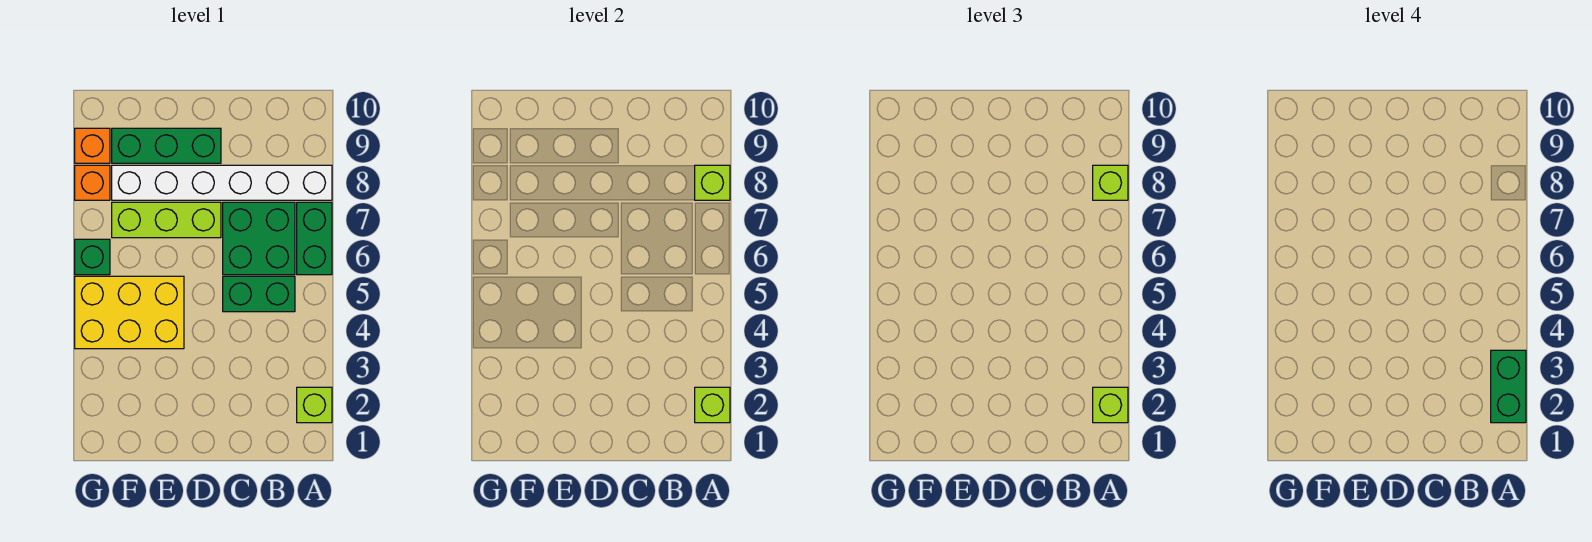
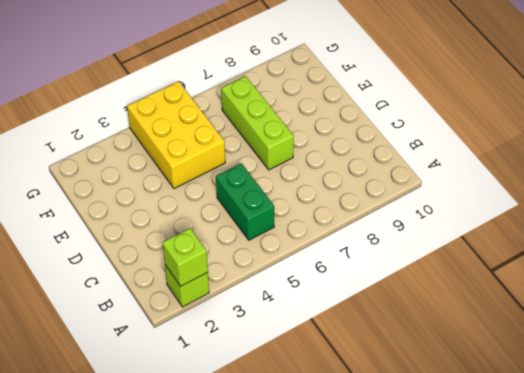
none -> green brick A6:A7 level 1
none -> white brick A8:F8 level 1
none -> green brick B6:C7 level 1

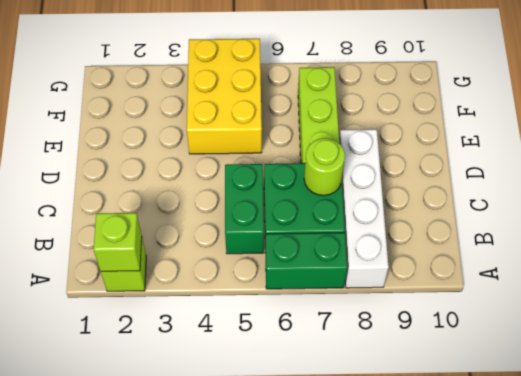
white brick A8:D8 level 1 -> white brick A8:F8 level 1
lime round brick C7 level 2 -> none
none -> green brick D9:F9 level 1
none -> green brick G6 level 1
none -> orange brick G8 level 1

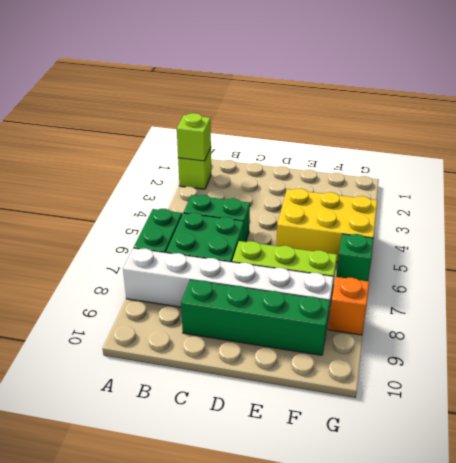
green brick C9:F9 level 1 -> green brick D9:F9 level 1
none -> orange brick G9 level 1
none -> lime brick A8 level 2
none -> lime brick A2 level 3

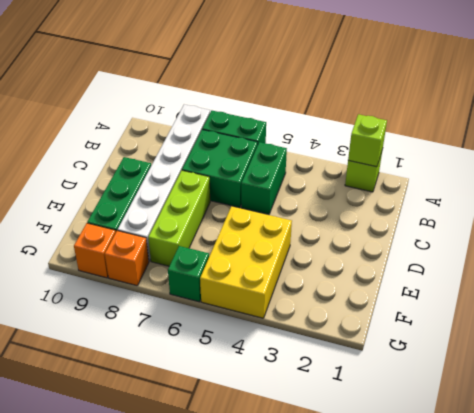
none -> lime brick A8 level 2
none -> lime brick A2 level 3
none -> lime brick A8 level 3

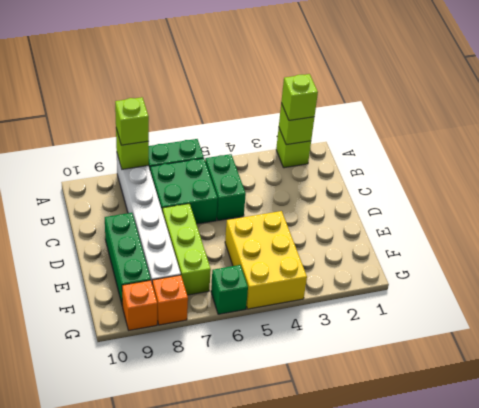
none -> green brick A2:A3 level 4

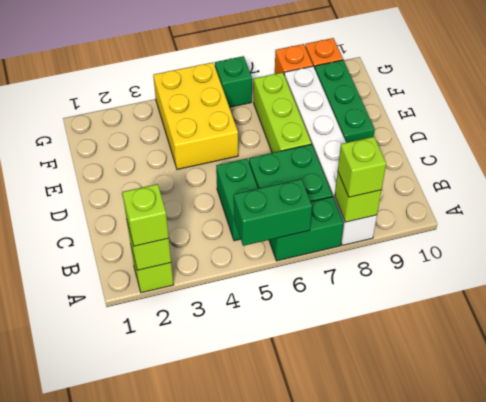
green brick A5:A6 level 2 -> green brick A2:A3 level 4

